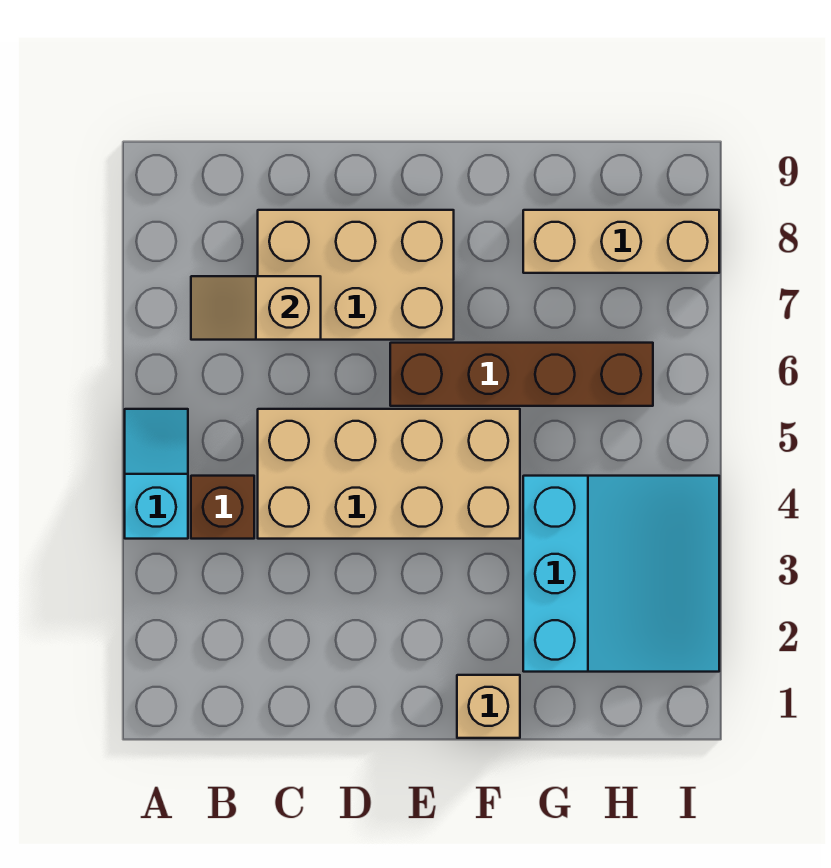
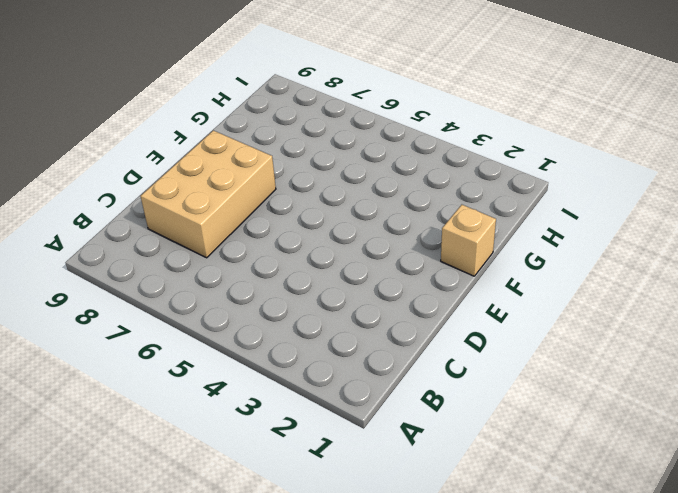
none -> cyan slope A4:A5 level 1 top 4
none -> brown brick B4 level 1

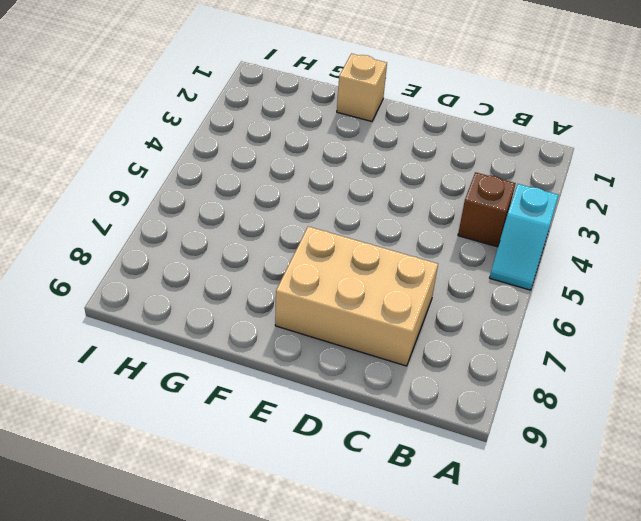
none -> tan brick C4:F5 level 1
none -> brown brick E6:H6 level 1

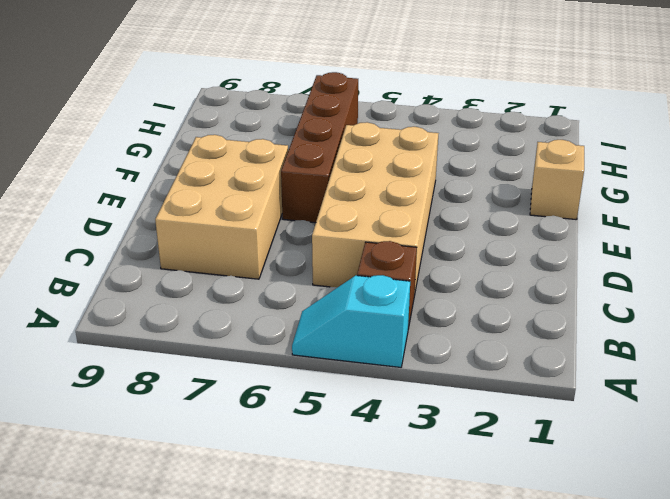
none -> cyan slope G2:I4 level 1 top G
none -> tan brick G8:I8 level 1

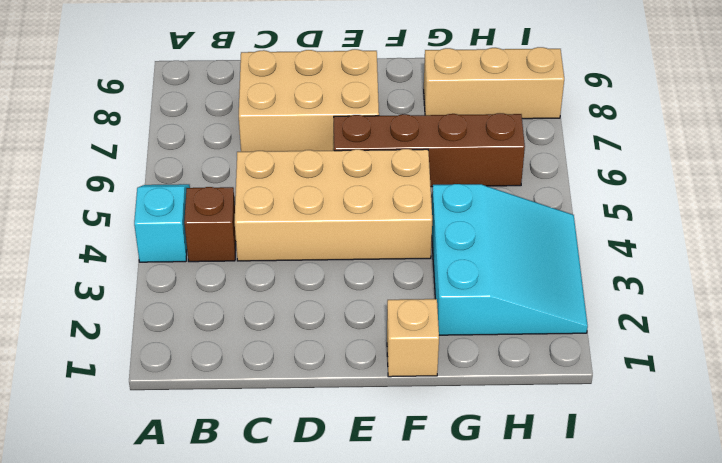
none -> tan slope B7:C7 level 2 top C

